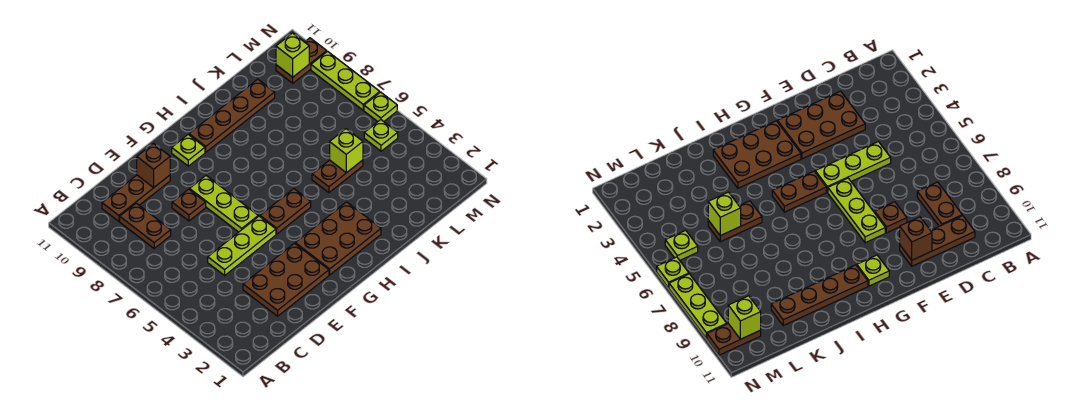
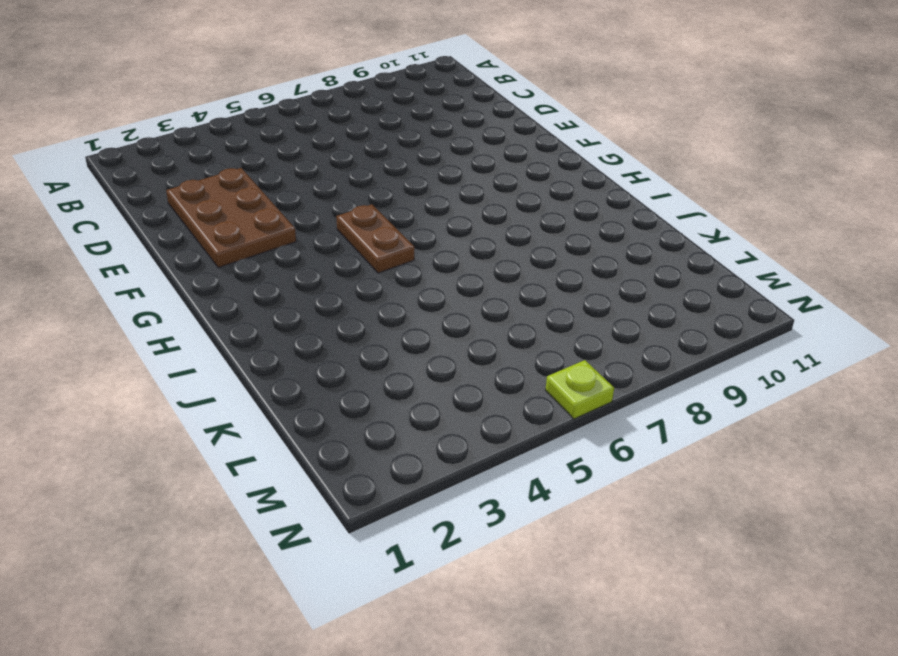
none -> brown plate C8:C9 level 1
none -> brown plate C10:E10 level 1
none -> lime plate D5:F5 level 1

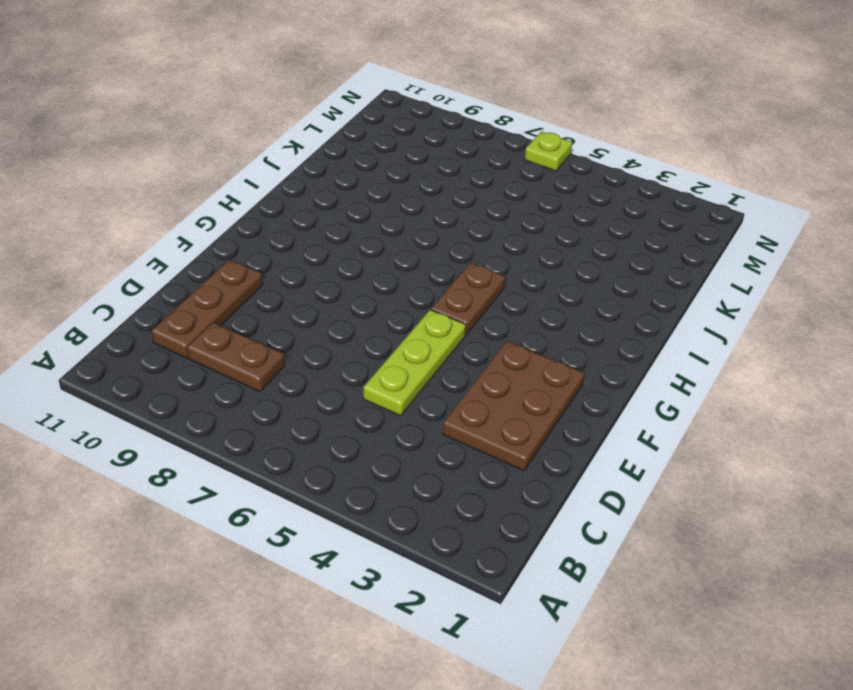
none -> brown plate E8 level 1
none -> lime plate F6:F8 level 1
none -> brown plate G2:I3 level 1

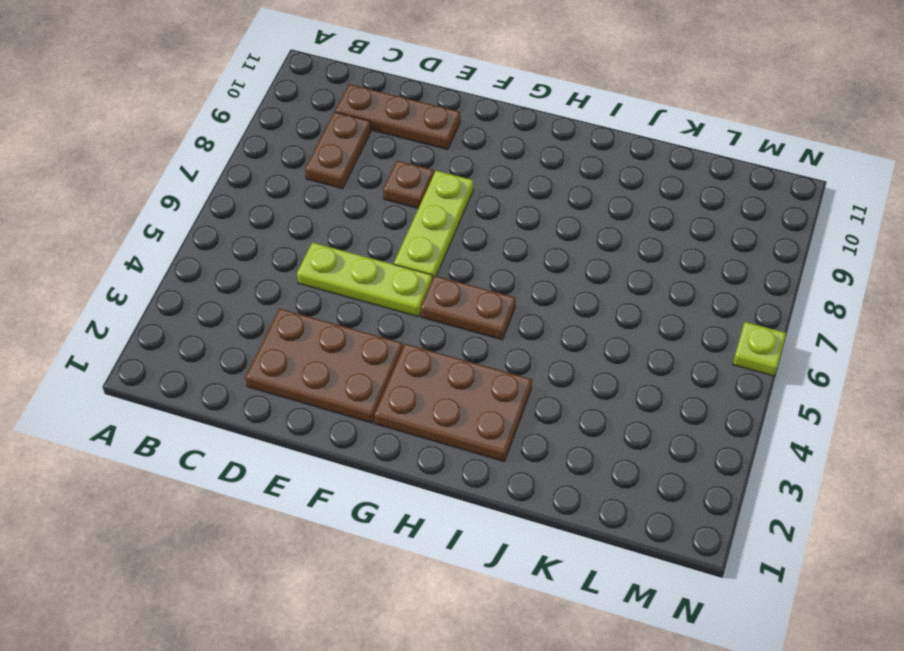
none -> lime plate G10 level 1
none -> brown plate H10:K10 level 1
none -> brown plate J5:K5 level 1

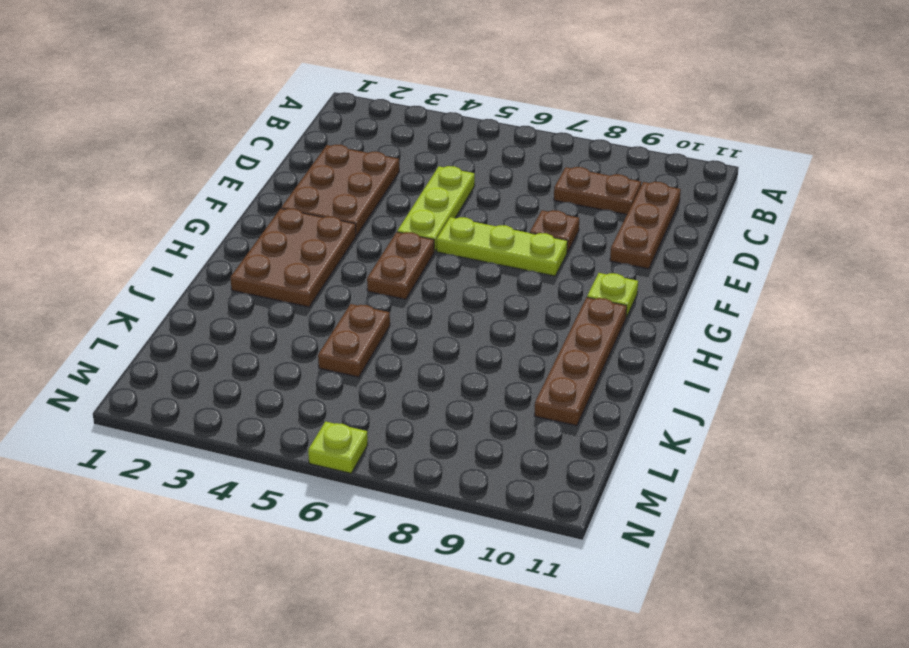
none -> lime plate M5 level 1
none -> brown plate M10:N10 level 1
none -> lime plate N7:N9 level 1

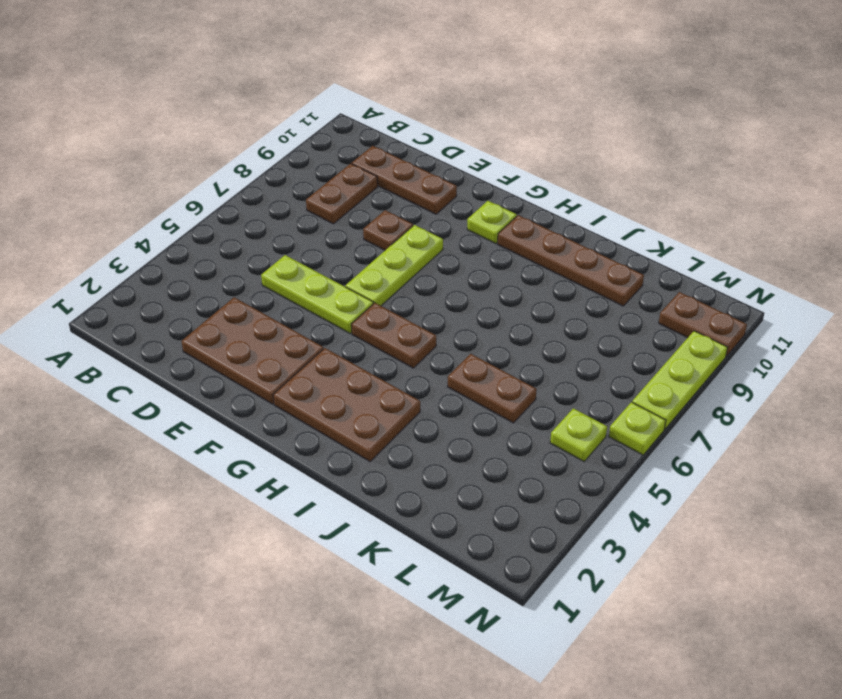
none -> brown brick E10 level 2
none -> lime brick K5 level 2
none -> lime brick M10 level 2

